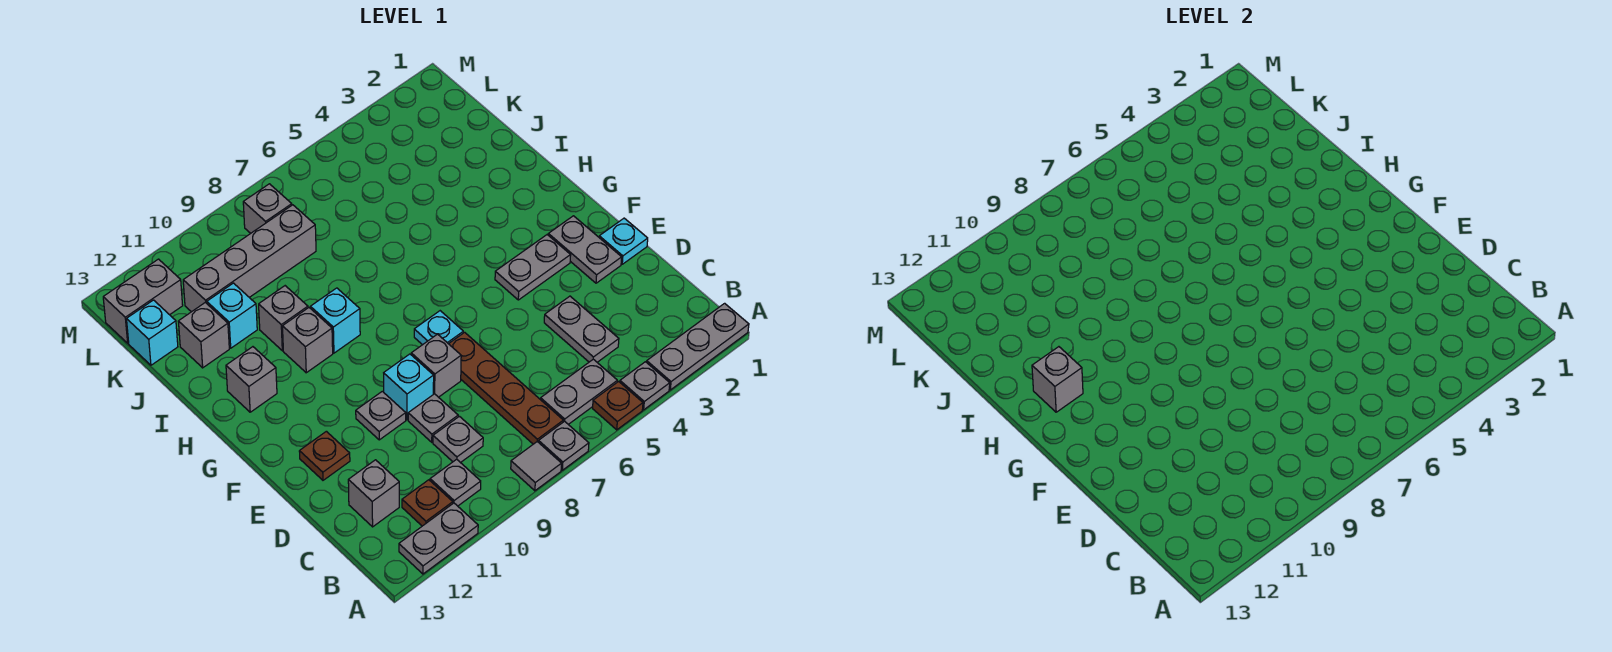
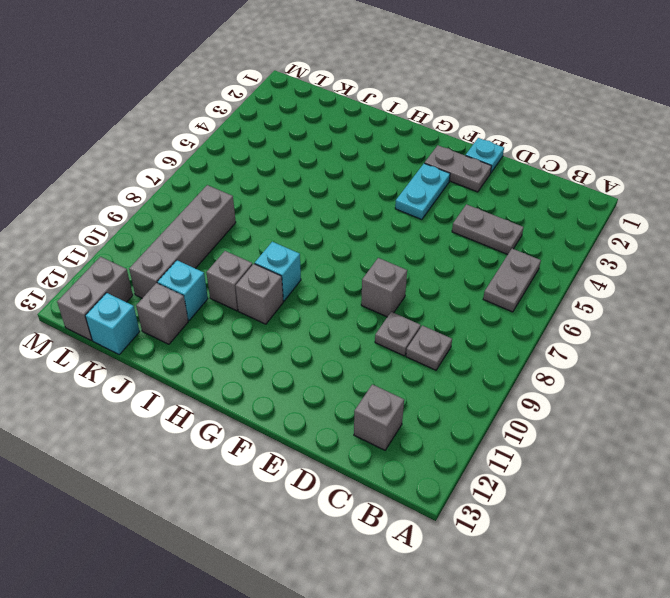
cyan plate F3:F4 level 1 -> grey plate F3:F4 level 1
none -> grey plate A1:A3 level 1
none -> grey plate A4 level 1
none -> brown plate A5 level 1
none -> grey plate A7 level 1

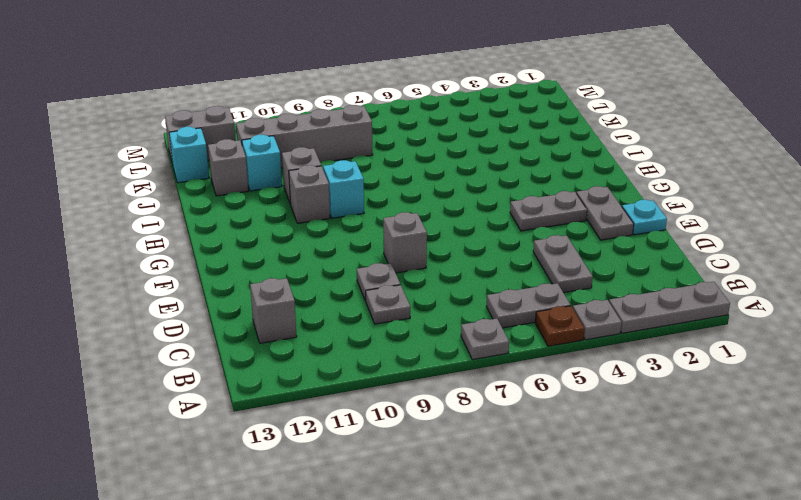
none -> grey tile A8 level 1
none -> grey plate A11:A12 level 1
none -> brown plate B7:E7 level 1
none -> grey plate B10 level 1

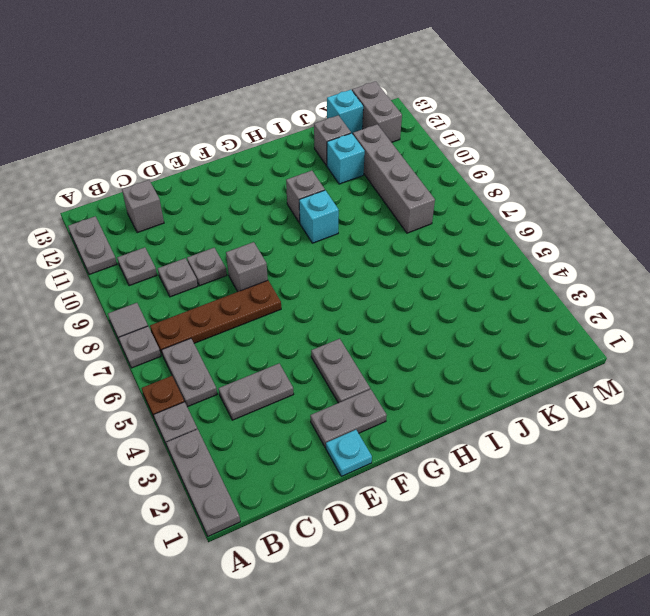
none -> brown plate B11 level 1
none -> cyan brick E9 level 1
none -> grey plate E10 level 1
none -> brown plate E12 level 1

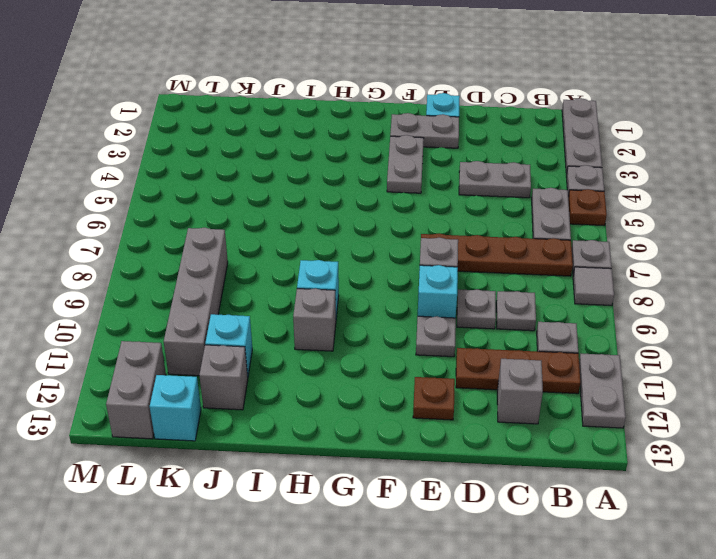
brown plate B11:D11 level 1 -> brown plate B11 level 1
none -> cyan plate F7 level 1
none -> grey brick H12 level 1
none -> grey brick I10 level 1
none -> grey brick L8 level 1

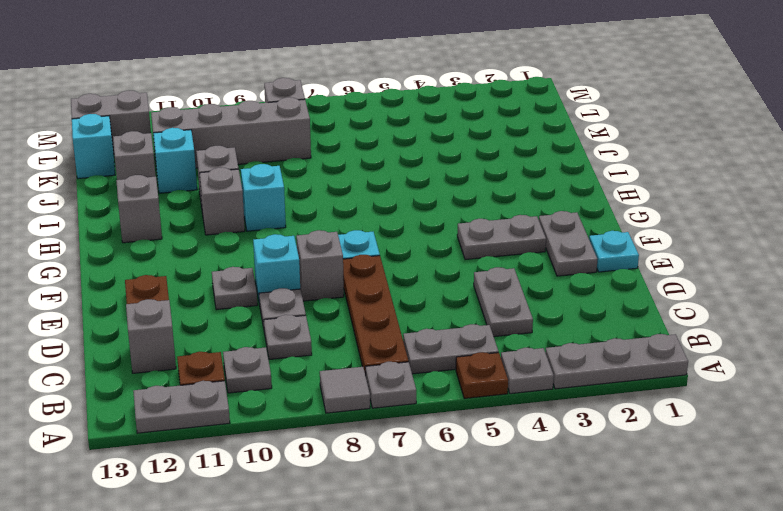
none -> grey brick H12 level 2

